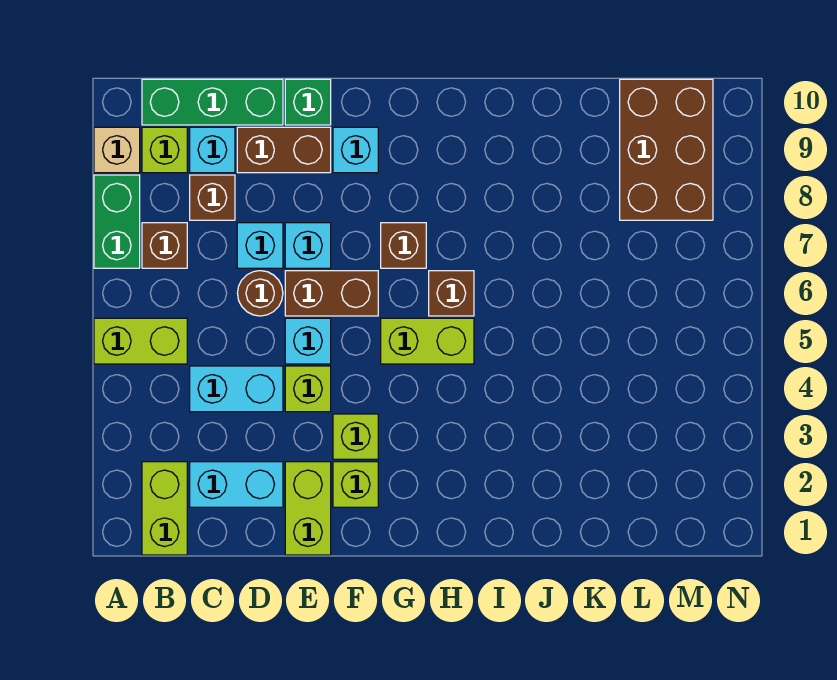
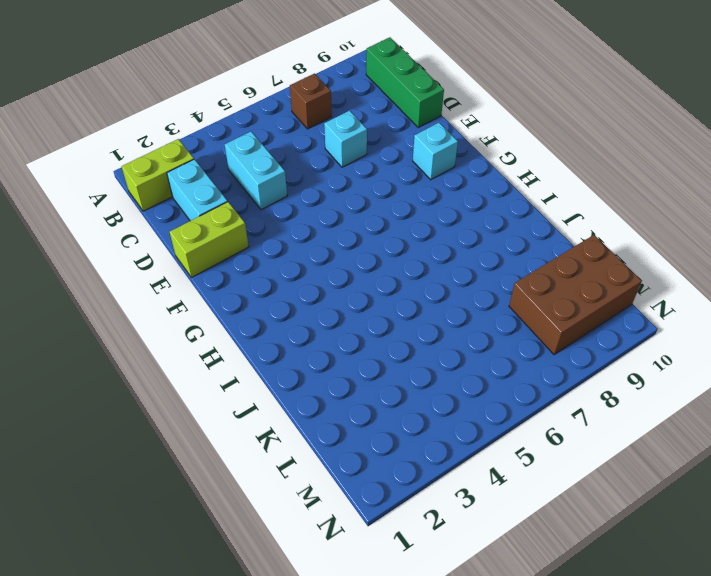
none -> lime brick A5:B5 level 1
none -> green brick A7:A8 level 1
none -> tan brick A9 level 1

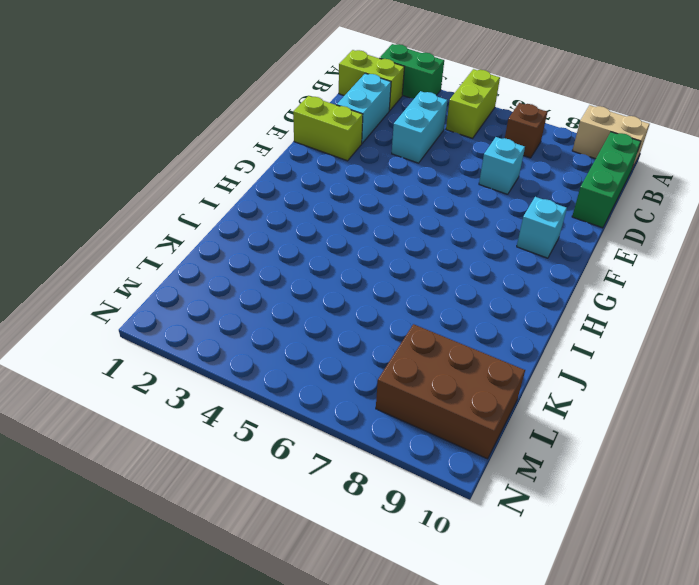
green brick A2:A3 level 1 -> green brick A7:A8 level 1
tan brick A9:A10 level 1 -> tan brick A9 level 1
none -> lime brick B9 level 1
none -> brown brick C8 level 1
none -> cyan brick C9 level 1

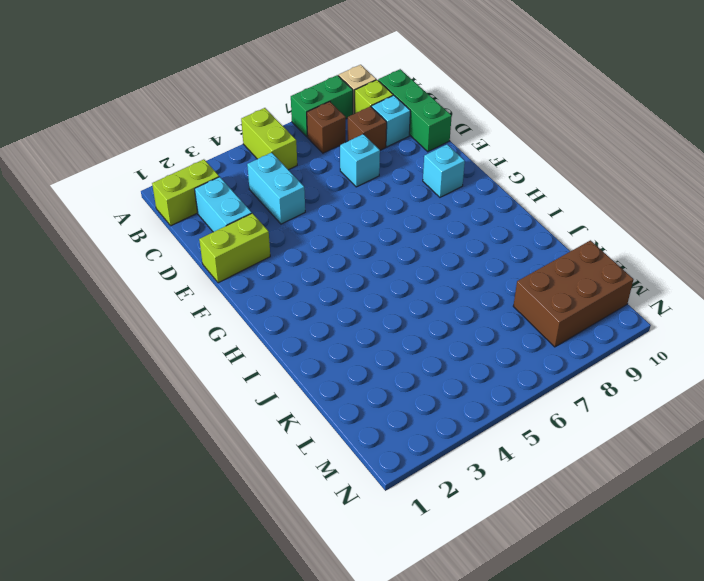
none -> brown round brick D6 level 1
none -> brown brick D9:E9 level 1
none -> lime brick E4 level 1

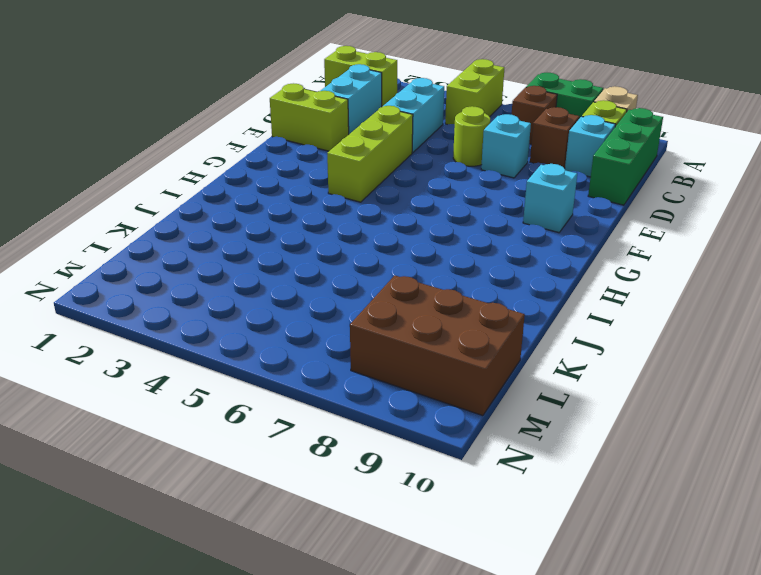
lime round brick D6 level 1 -> brown round brick D6 level 1
lime brick E4:G4 level 1 -> lime brick E4 level 1
none -> brown brick D9:E9 level 1
none -> cyan brick E5 level 1
none -> brown brick E6:F6 level 1

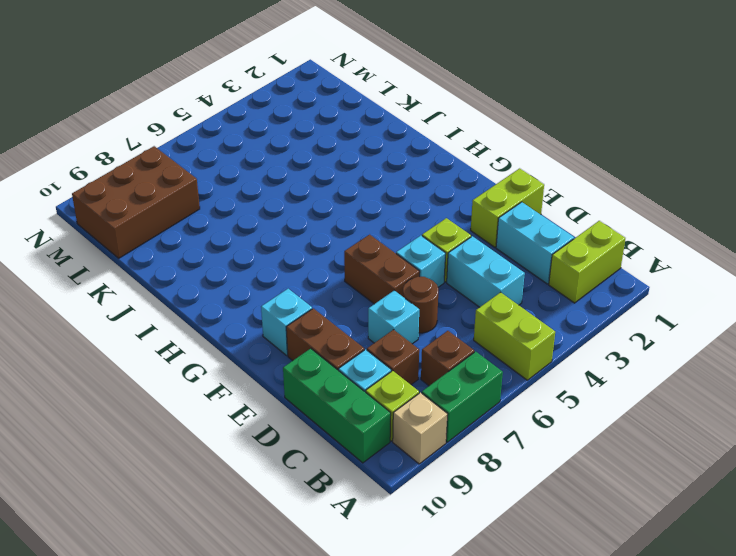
none -> cyan brick E7 level 1
none -> green brick E10 level 1
none -> lime brick F2 level 1

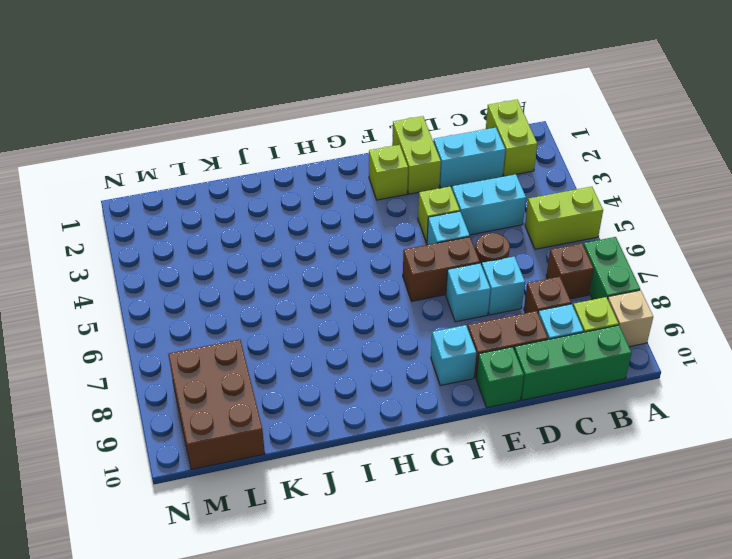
none -> lime brick F3 level 1
none -> lime brick G5:H5 level 1
none -> brown brick G7 level 1

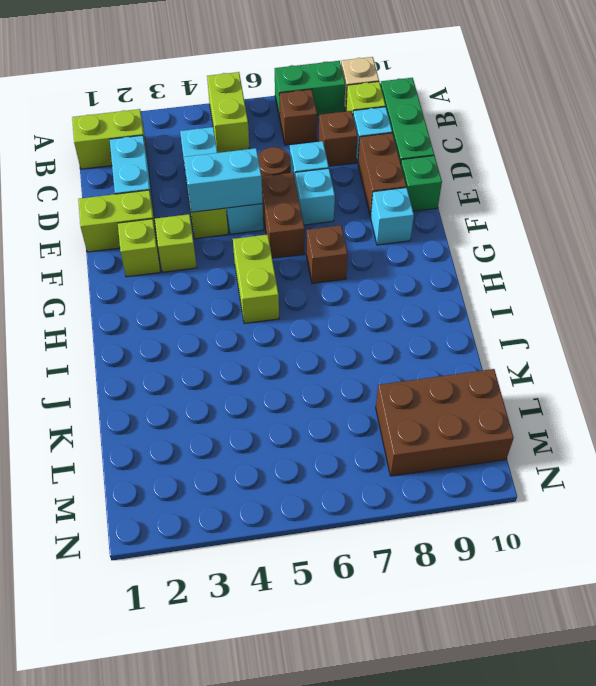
cyan brick E4:E5 level 2 -> none
none -> brown brick H6 level 1

